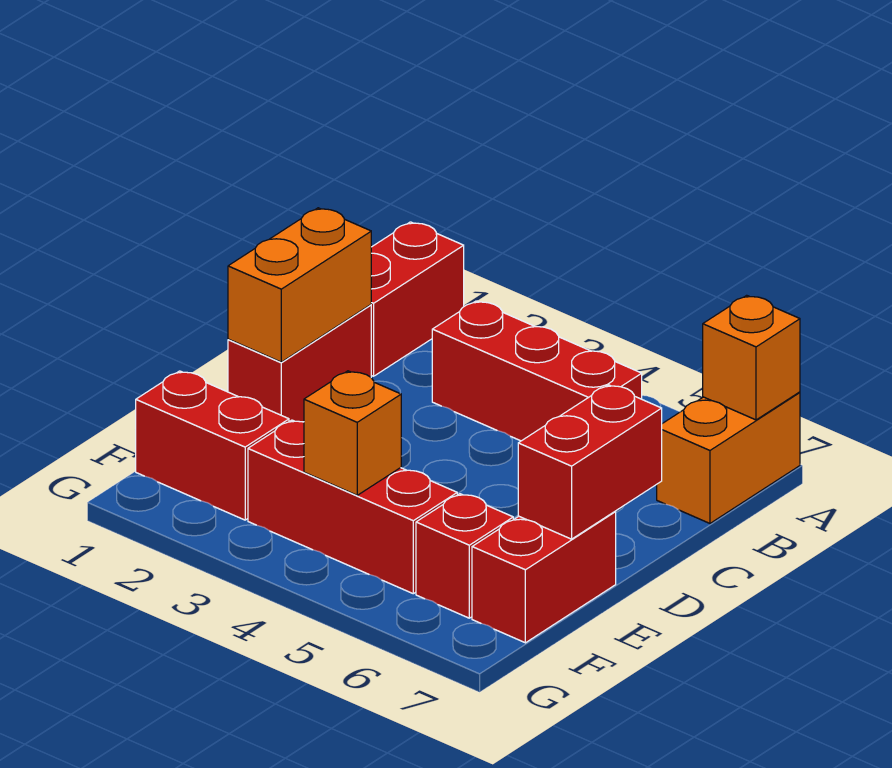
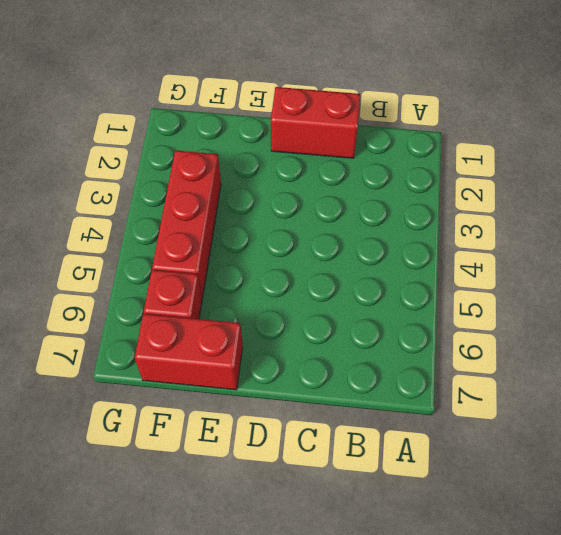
none -> red brick A1:B1 level 1
none -> orange brick A7:B7 level 1
none -> red brick B3:B5 level 1

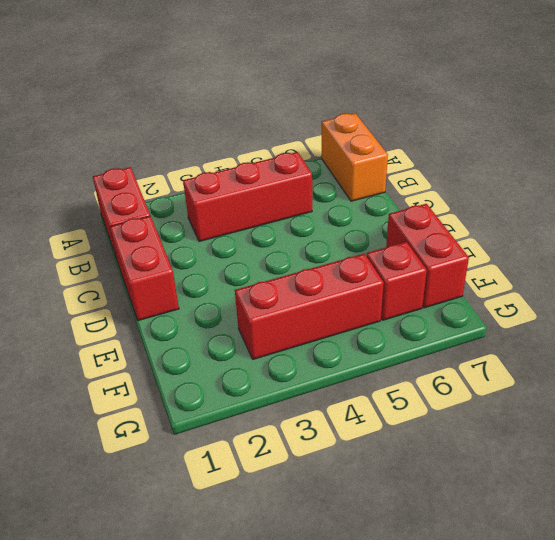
none -> red brick F1:F2 level 1
none -> orange brick A7 level 2
none -> orange brick C1:D1 level 2

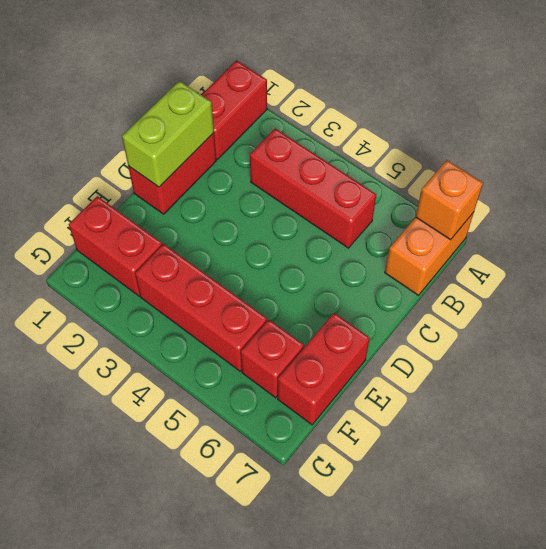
lime brick C1:D1 level 2 -> orange brick C1:D1 level 2
none -> red brick D7:E7 level 2
none -> orange brick F4 level 2

